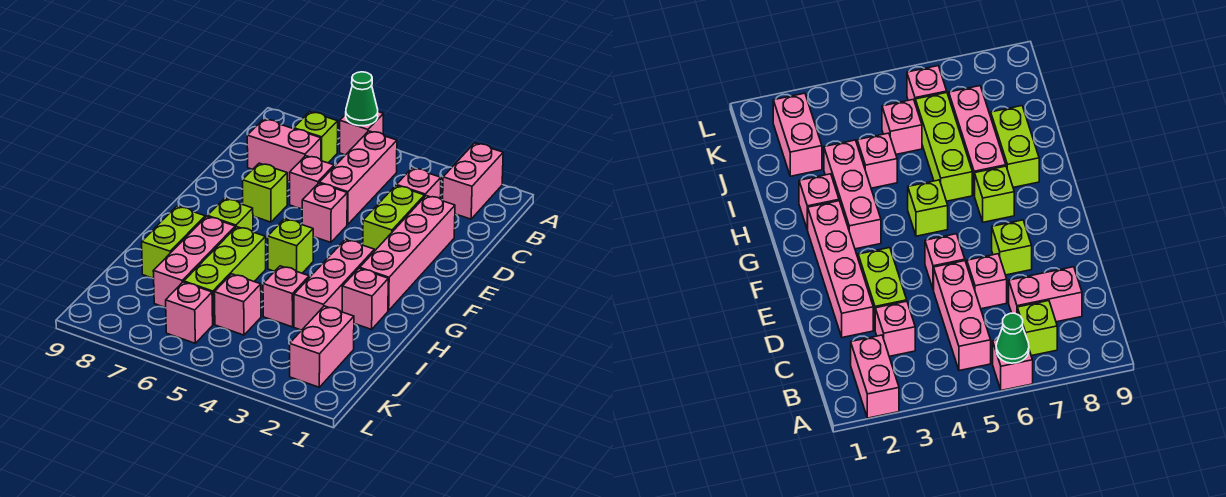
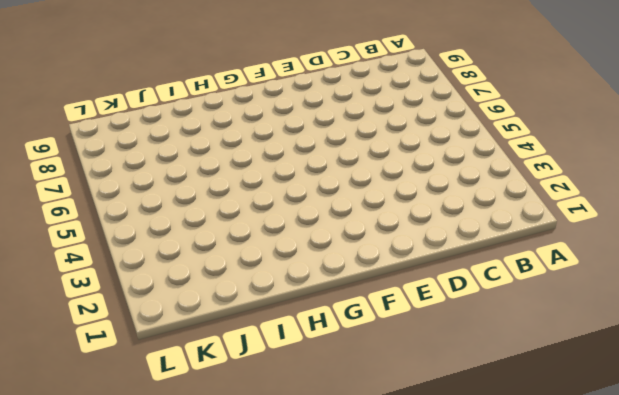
none -> pink brick A2:B2 level 1
none -> pink brick A6 level 1
none -> pink brick B5:D5 level 1

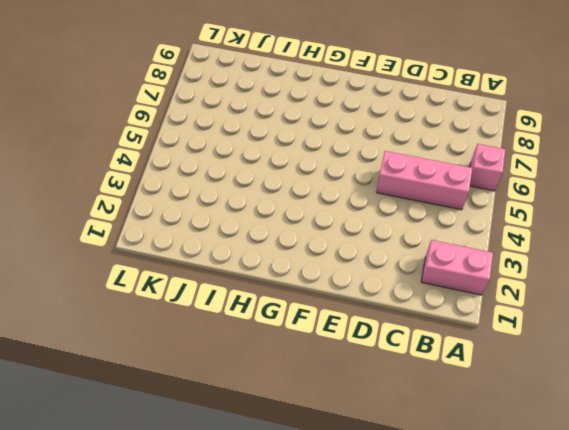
none -> lime brick B7 level 1
none -> pink brick C3 level 1
none -> pink brick C7:C8 level 1

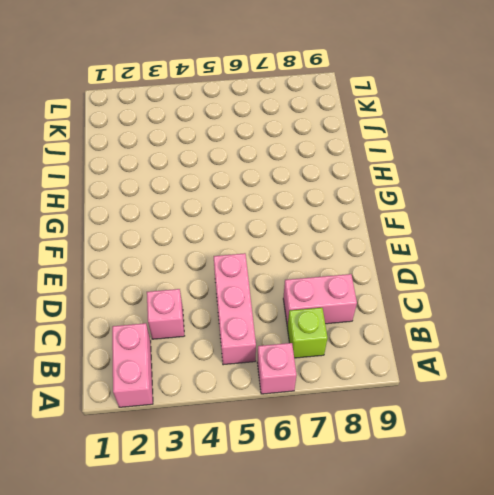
none -> pink brick D2:G2 level 1
none -> lime brick D3:E3 level 1
none -> pink brick D6 level 1

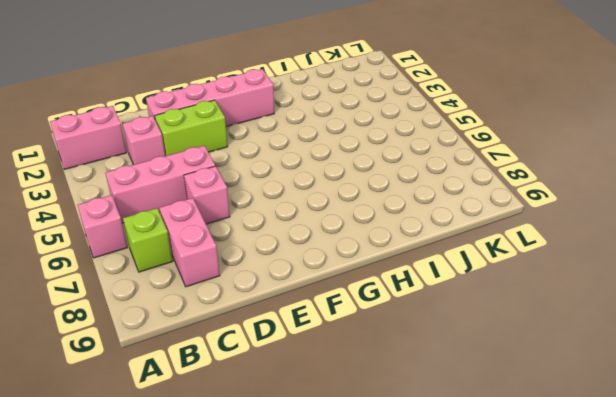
none -> pink brick E5 level 1
none -> lime brick E7 level 1
none -> pink brick G3:I3 level 1

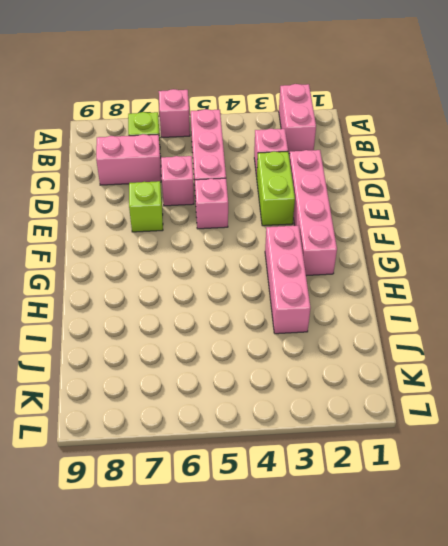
none -> lime brick G5 level 1
none -> lime brick G7 level 1
none -> pink brick H2 level 1

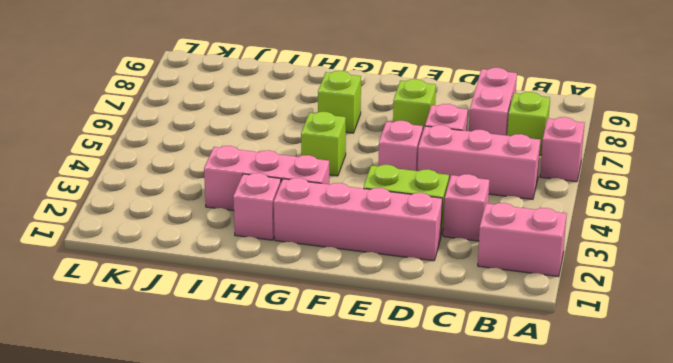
none -> lime brick H6:J6 level 1
none -> pink brick H7:J7 level 1
none -> lime brick H8:I8 level 1

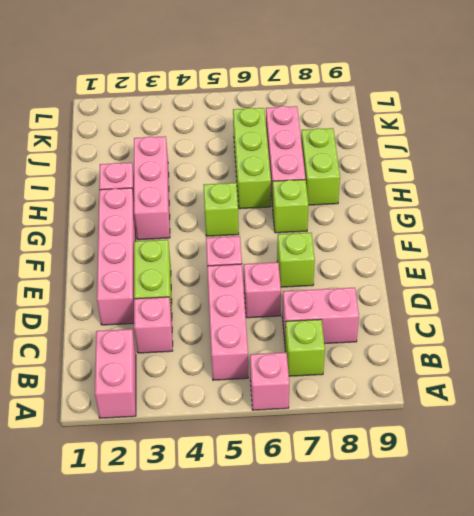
none -> pink brick I4 level 1
none -> pink brick J2:K2 level 1
none -> pink brick J5 level 1

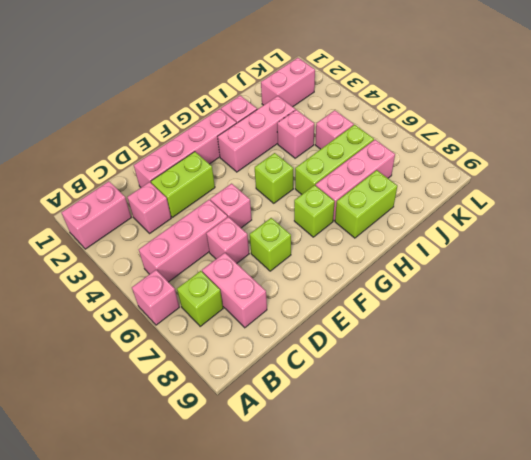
none -> pink brick K6 level 1
none -> green cone A6 level 2

